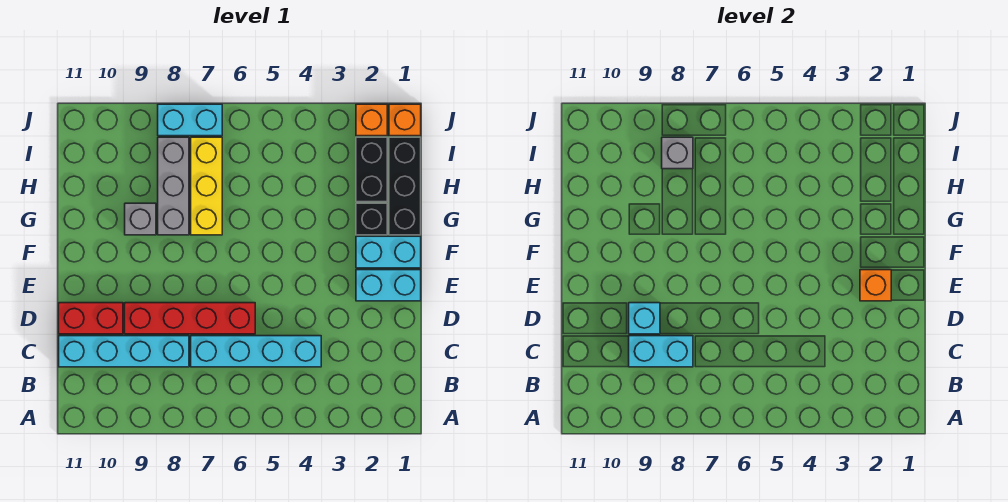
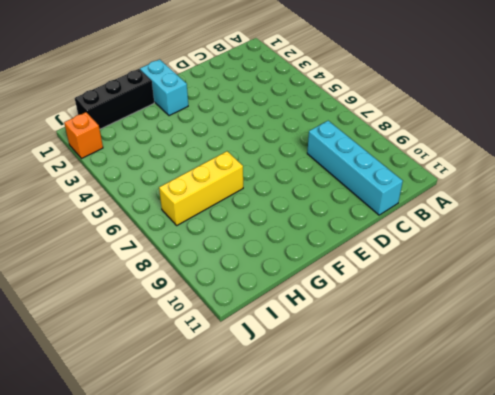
none -> cyan brick C4:C7 level 1
none -> red brick D6:D9 level 1
none -> red brick D10:D11 level 1

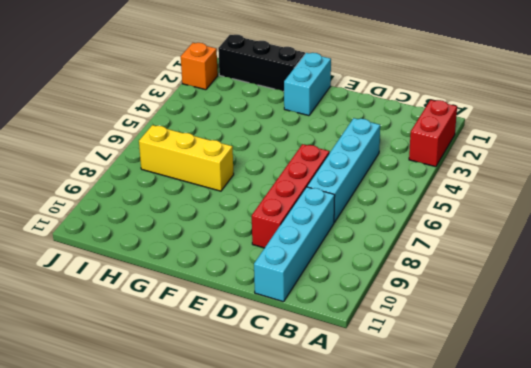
red brick A2:A3 level 1 -> red brick D10:D11 level 1
none -> cyan brick E1:E2 level 1
none -> black brick G2 level 1
none -> grey brick G8:I8 level 1

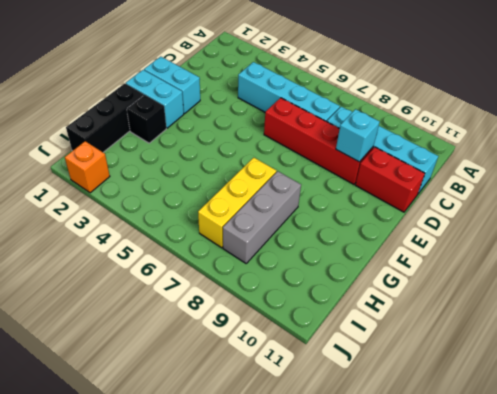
none -> grey brick G9 level 1
none -> black brick H2:I2 level 1
none -> orange brick J1 level 1

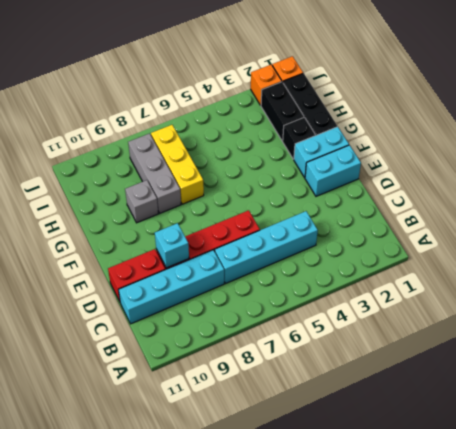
none -> cyan brick J7:J8 level 1
none -> cyan brick C8:C9 level 2
none -> orange brick E2 level 2

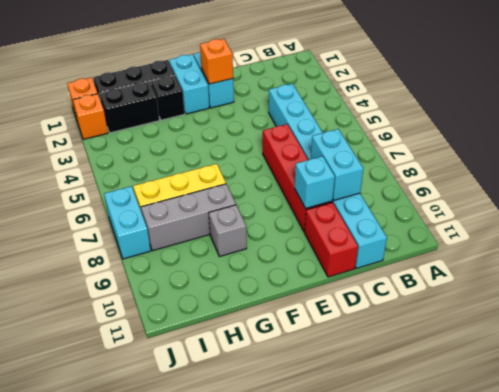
none -> grey brick I8 level 2

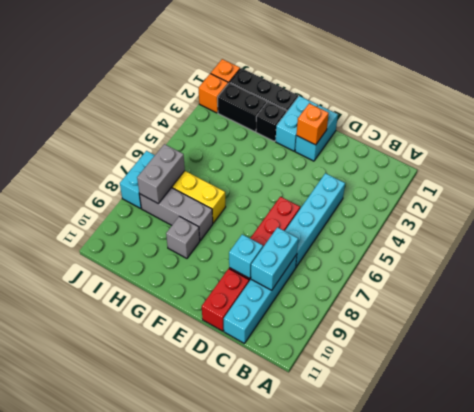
grey brick I7:I8 level 2 -> grey brick I8 level 2

